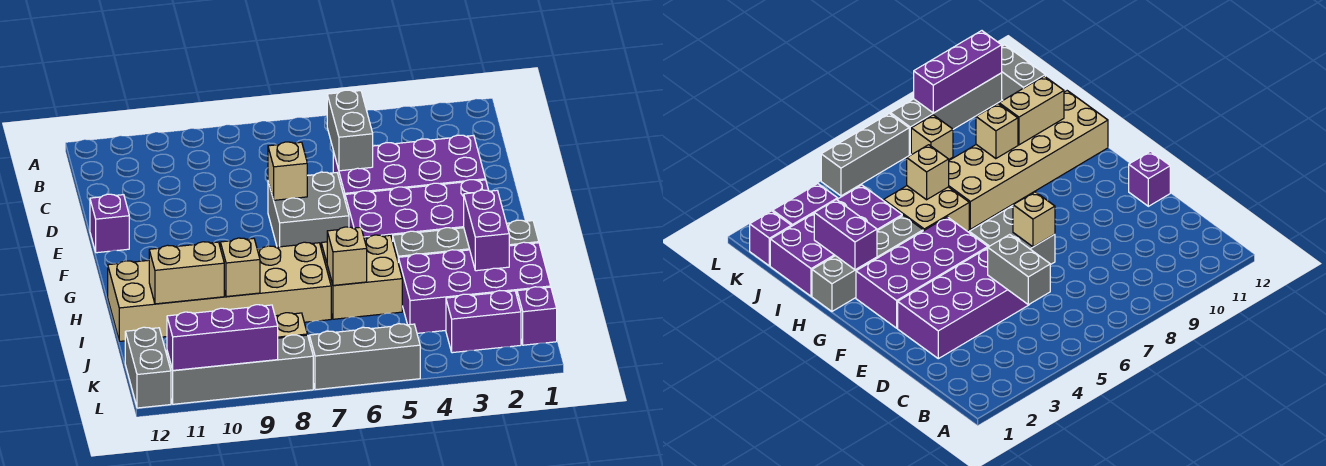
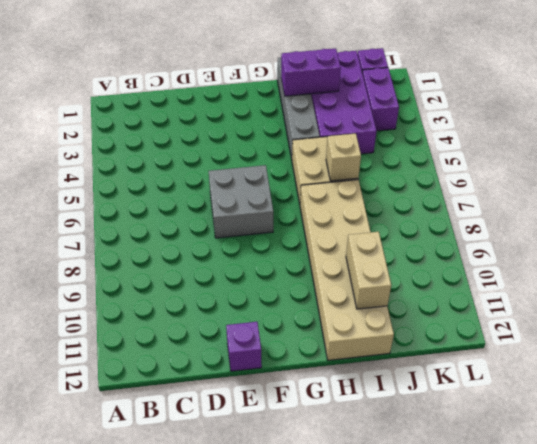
none -> purple brick D2:E5 level 1
none -> purple brick F2:G5 level 1
none -> tan brick K8 level 1

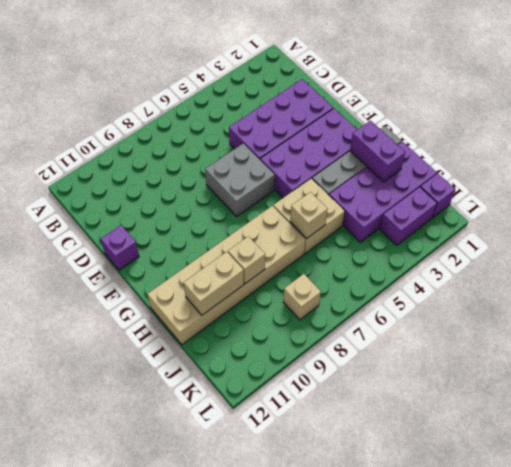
none -> grey brick K12:L12 level 1
none -> grey brick L5:L7 level 1
none -> grey brick L8:L11 level 1

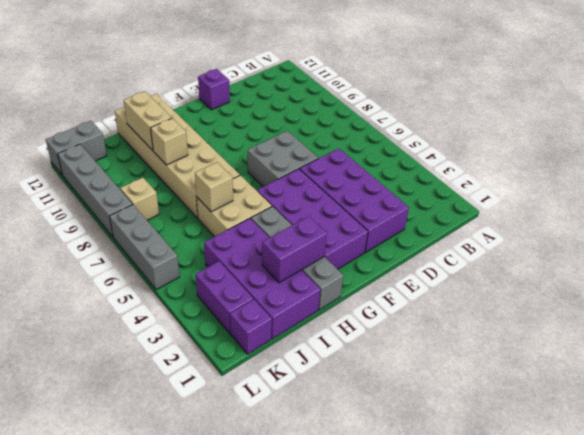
none -> grey brick C5:D5 level 2
none -> tan brick E7 level 2
none -> purple brick L9:L11 level 2

